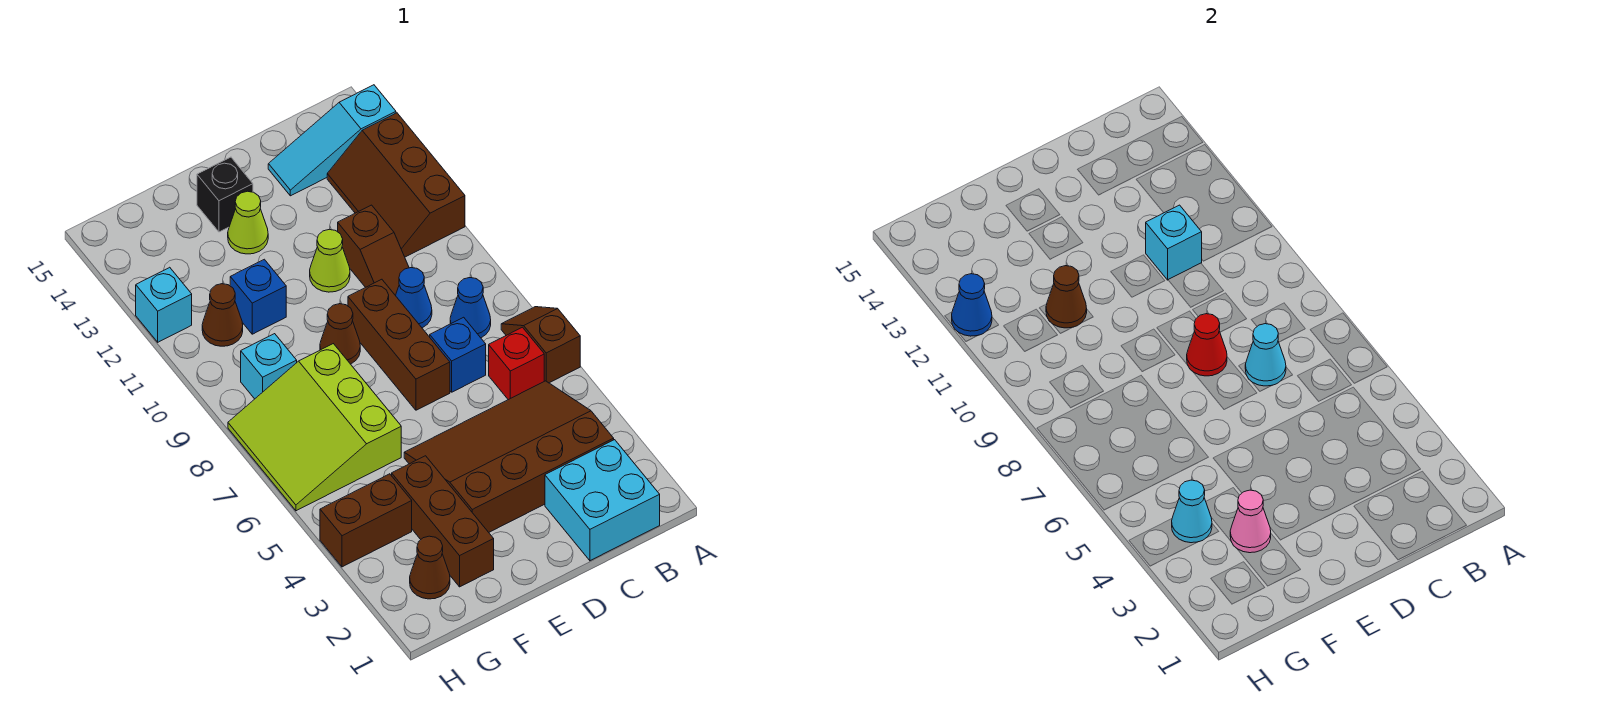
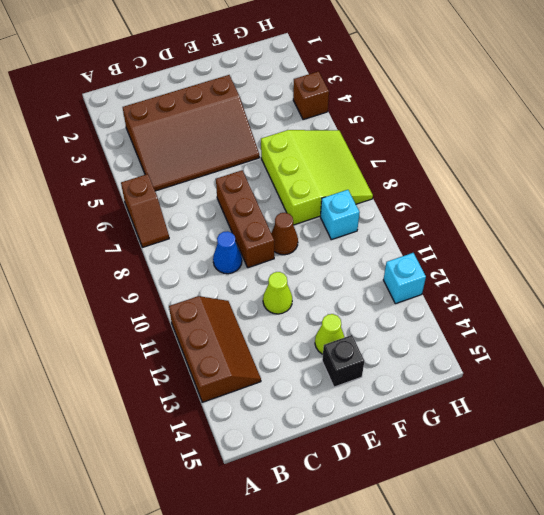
brown brick H4 level 1 -> brown brick G4:H4 level 1
none -> cyan slope A14:C14 level 1 top A
none -> cyan brick B1:C2 level 1
none -> red brick B6 level 1
none -> blue cone B8 level 1

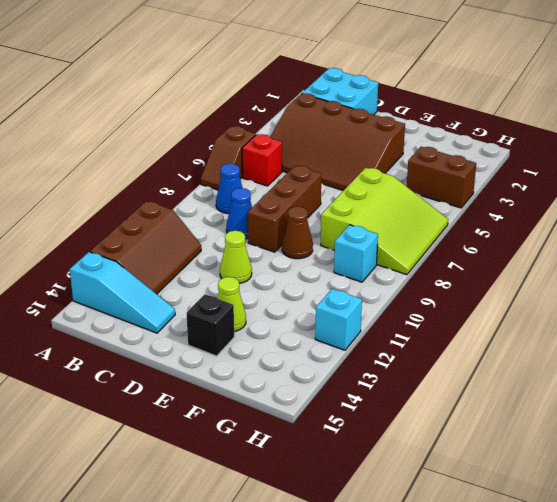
none -> blue brick C7 level 1
none -> brown slope C10:C11 level 1 top 11
none -> brown brick F2:F4 level 1
none -> blue brick F11 level 1

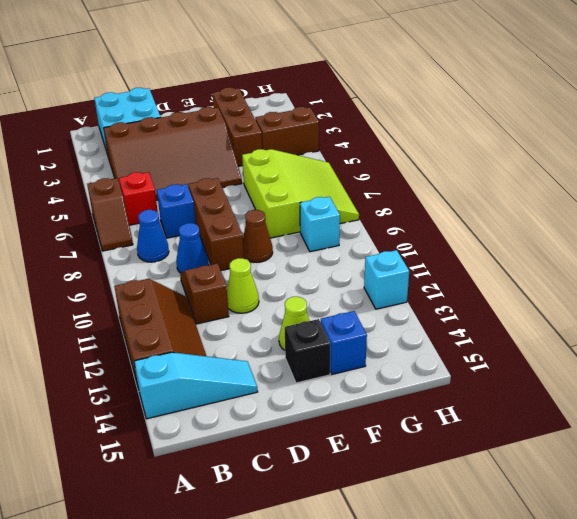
blue brick F14 level 1 -> blue brick F11 level 1
none -> brown cone G2 level 1
none -> brown cone G11 level 1
none -> cyan cone C7 level 2
none -> cyan brick C11 level 2

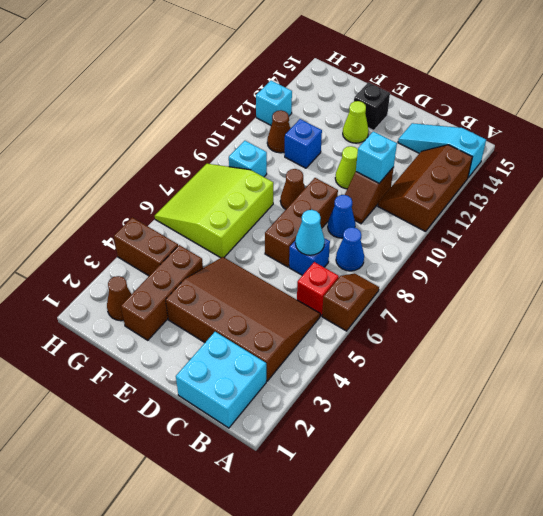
none -> red cone D8 level 2
none -> pink cone F3 level 2
none -> brown cone F11 level 2
none -> cyan cone G4 level 2

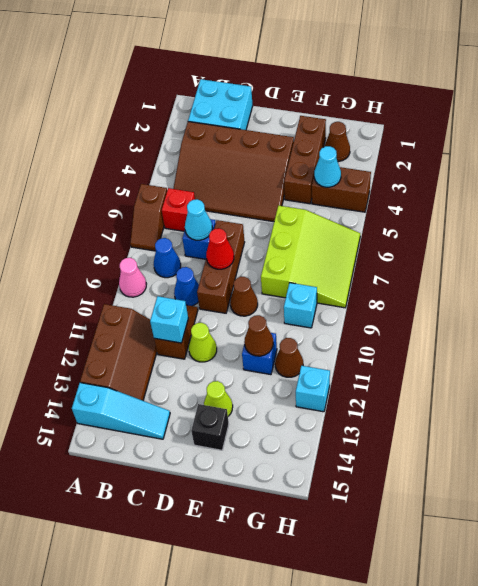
pink cone A9 level 1 -> pink cone F3 level 2
none -> blue cone H12 level 2

